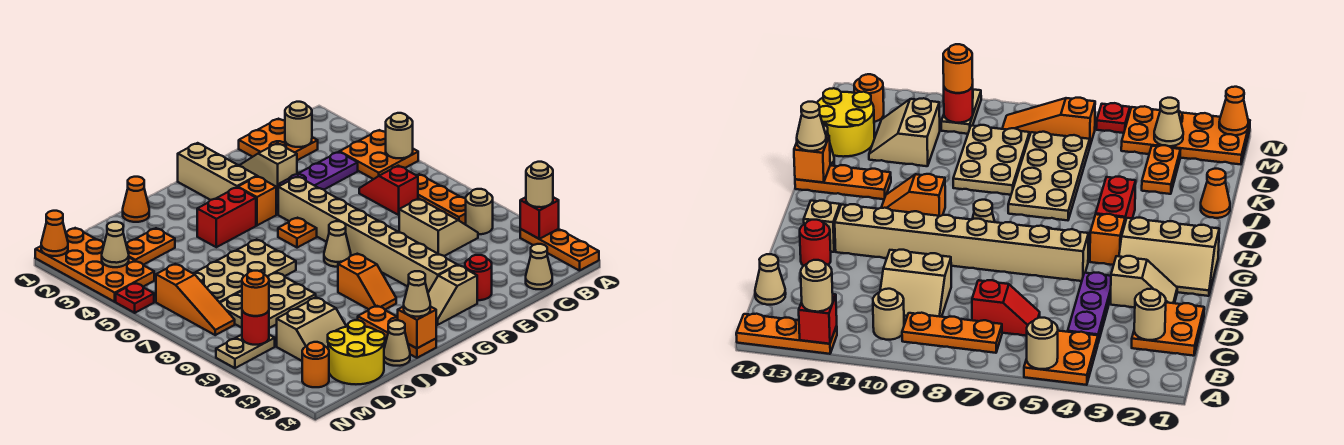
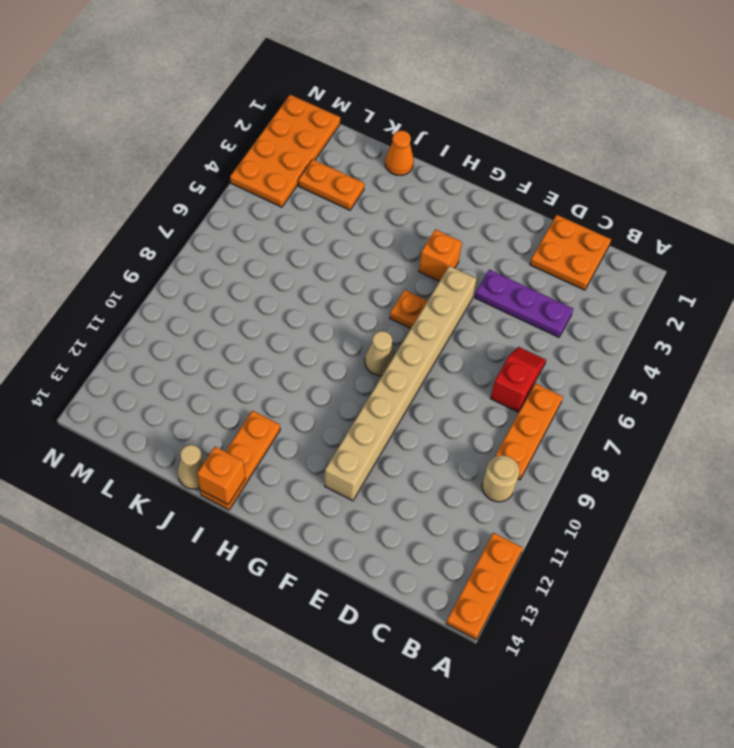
none -> orange plate A4:B5 level 1
none -> tan slope C9:D10 level 1 top D
none -> tan cone C14 level 1
none -> tan slope E2:E3 level 1 top 3

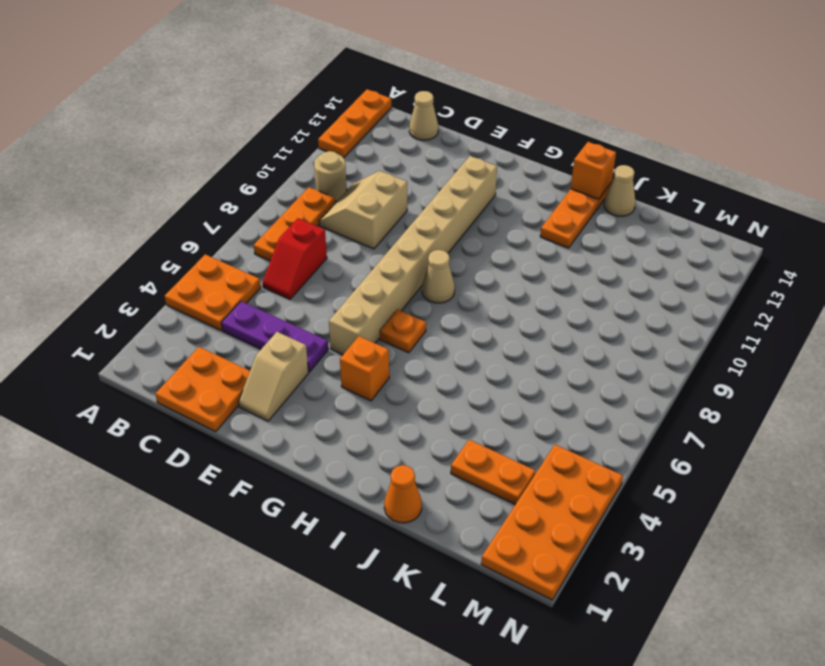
none -> red round brick E13 level 1
none -> tan slope F1:G3 level 1 top G
none -> tan slope F13:G13 level 1 top F
none -> red brick H4:I4 level 1

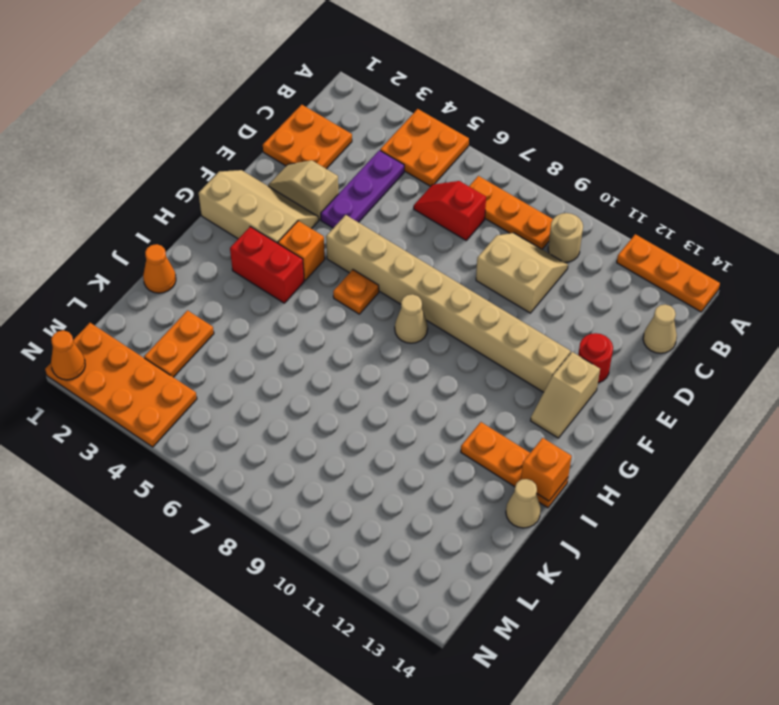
red brick H3:H4 level 1 -> red brick H4:I4 level 1
none -> orange slope H10:H11 level 1 top 10
none -> tan plate I6:L7 level 1
none -> tan plate J8:L9 level 1
none -> tan slope K11:L12 level 1 top 11

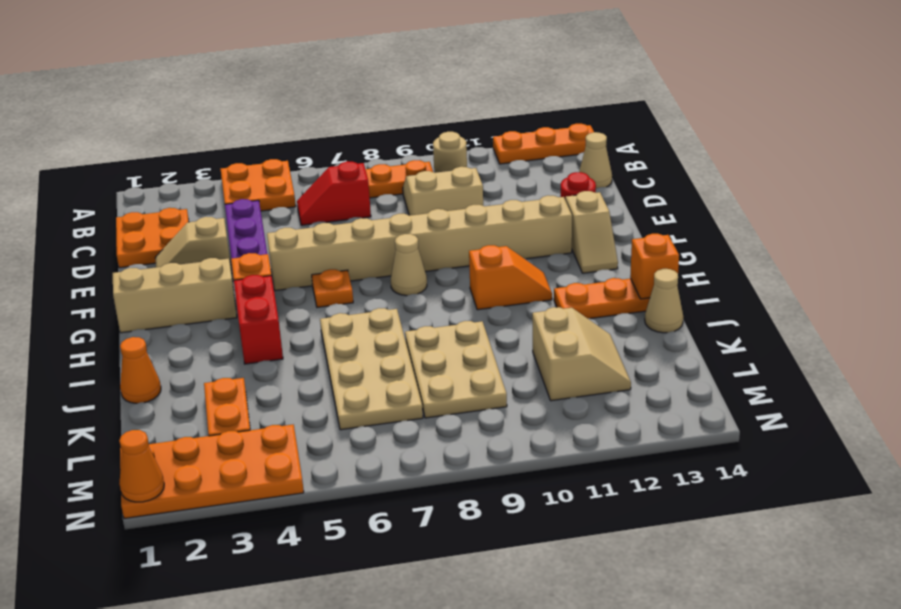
none -> yellow round brick K13:L14 level 1
none -> orange slope M6:M8 level 1 top 6
none -> tan plate M10:N10 level 1
none -> orange round brick M13 level 1

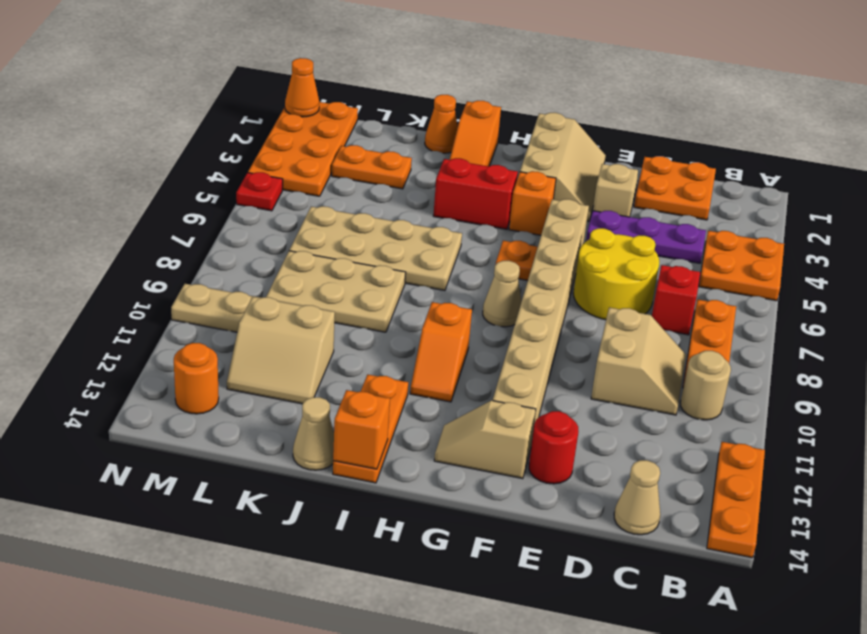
yellow round brick D6:E7 level 1 -> yellow round brick K13:L14 level 1
orange slope I1:I3 level 1 top 1 -> orange slope M6:M8 level 1 top 6
none -> tan round brick A5 level 2
none -> red brick A12 level 2
none -> tan round brick C2 level 2
none -> tan cone M3 level 2

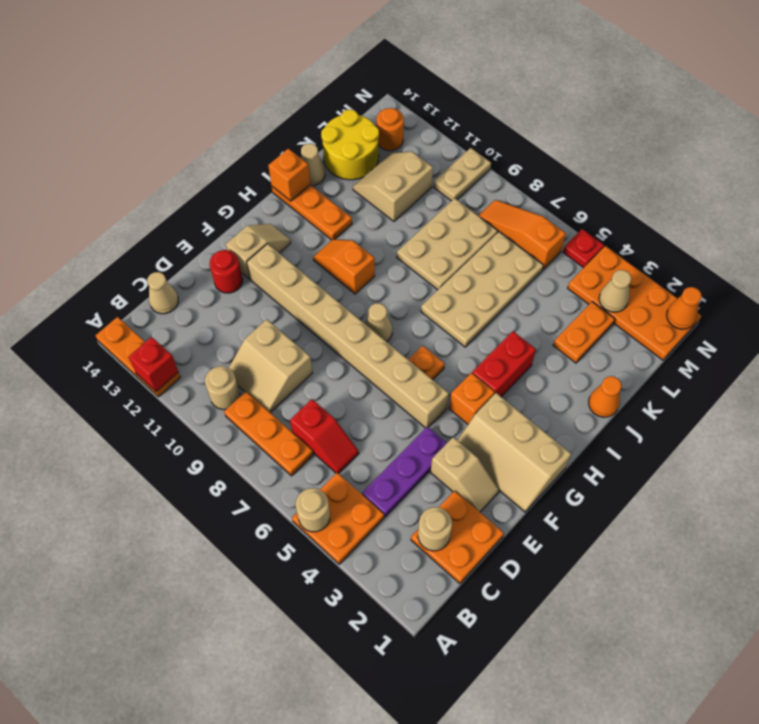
none -> red round brick M10 level 2
none -> tan round brick A12 level 3
none -> tan cone I14 level 3
none -> orange round brick M10 level 3

